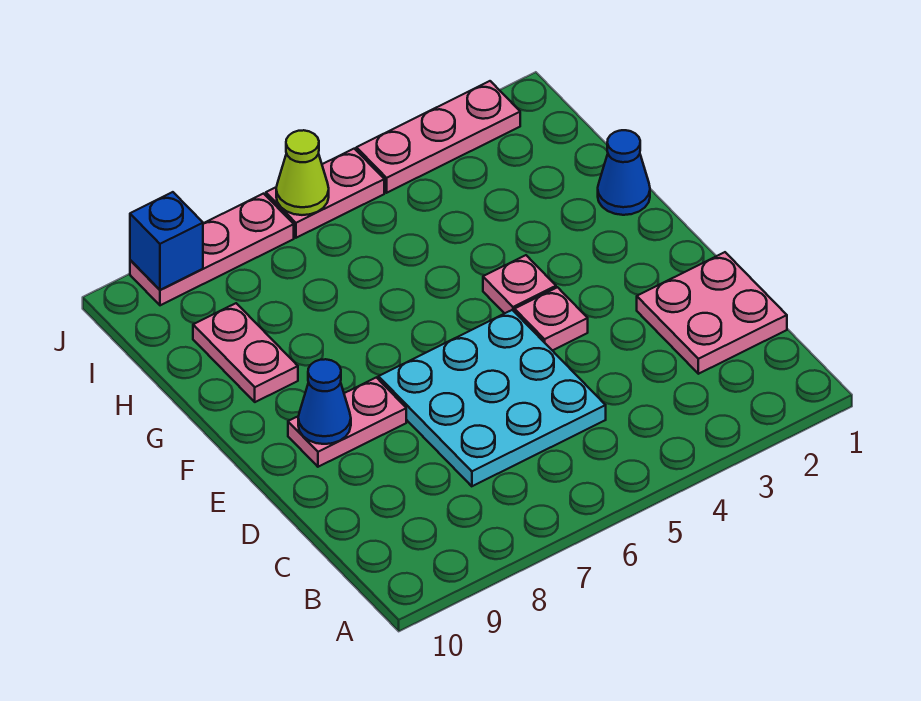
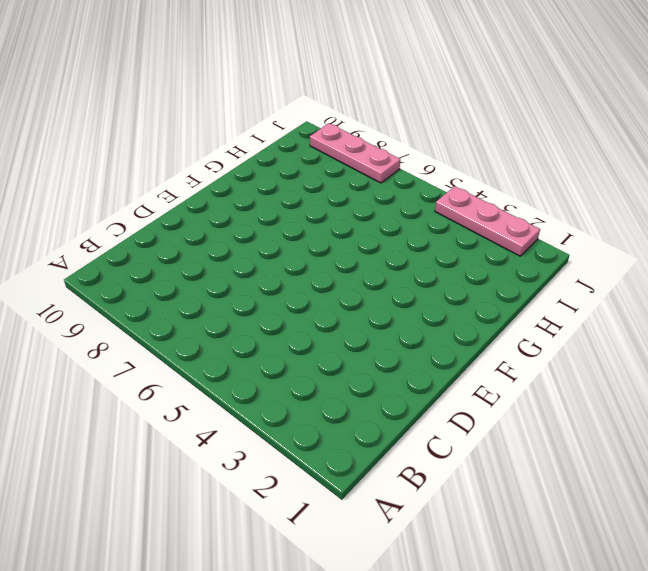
none -> pink plate C1:D2 level 1
none -> cyan plate C5:E7 level 1
none -> pink plate E4 level 1

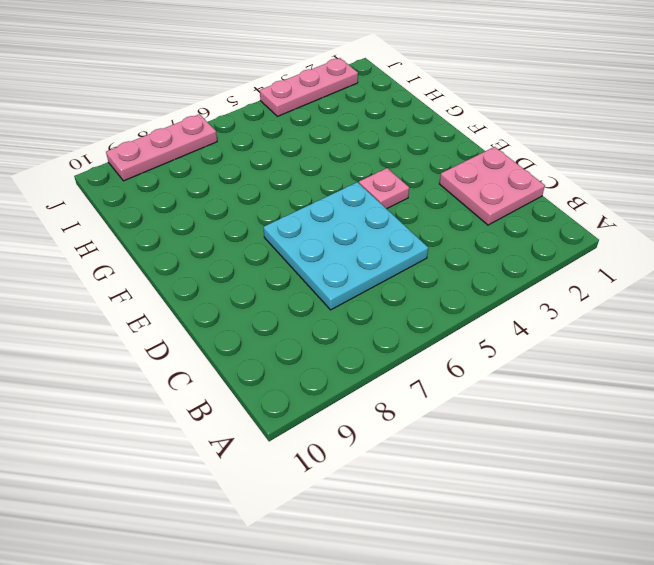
none -> pink plate E8:E9 level 1
none -> pink plate F4 level 1
none -> blue cone G1 level 1

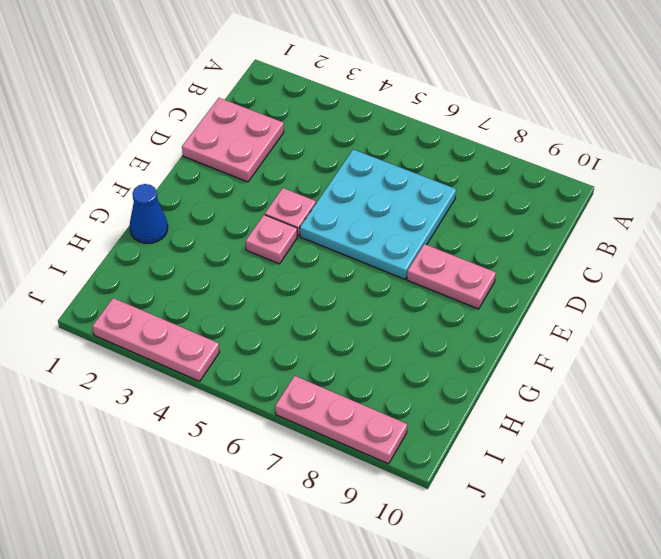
none -> pink plate G9:H9 level 1
none -> pink plate J5:J6 level 1
none -> blue cone E9 level 2

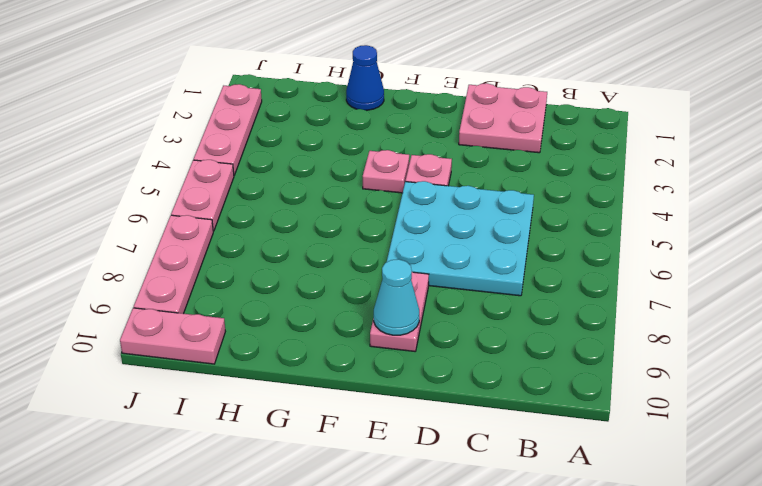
cyan cone E9 level 2 -> blue cone E9 level 2
pink plate I10:J10 level 1 -> pink plate G9:H9 level 1
none -> lime cone J6 level 2
none -> blue brick J9 level 2

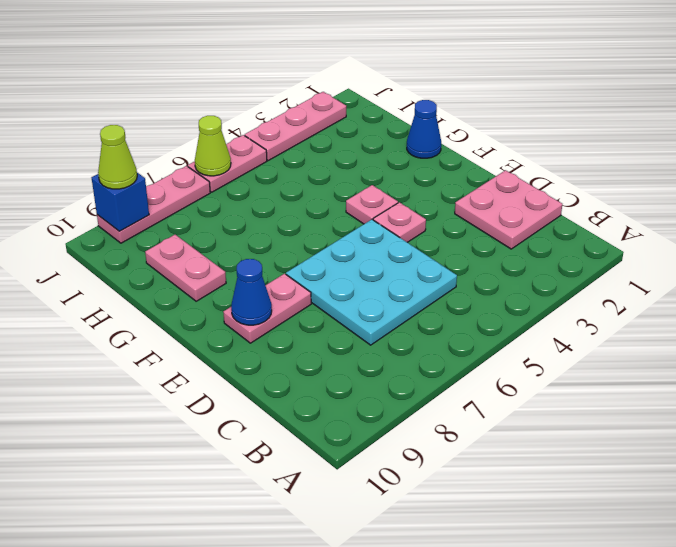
lime cone J9 level 3 -> none

